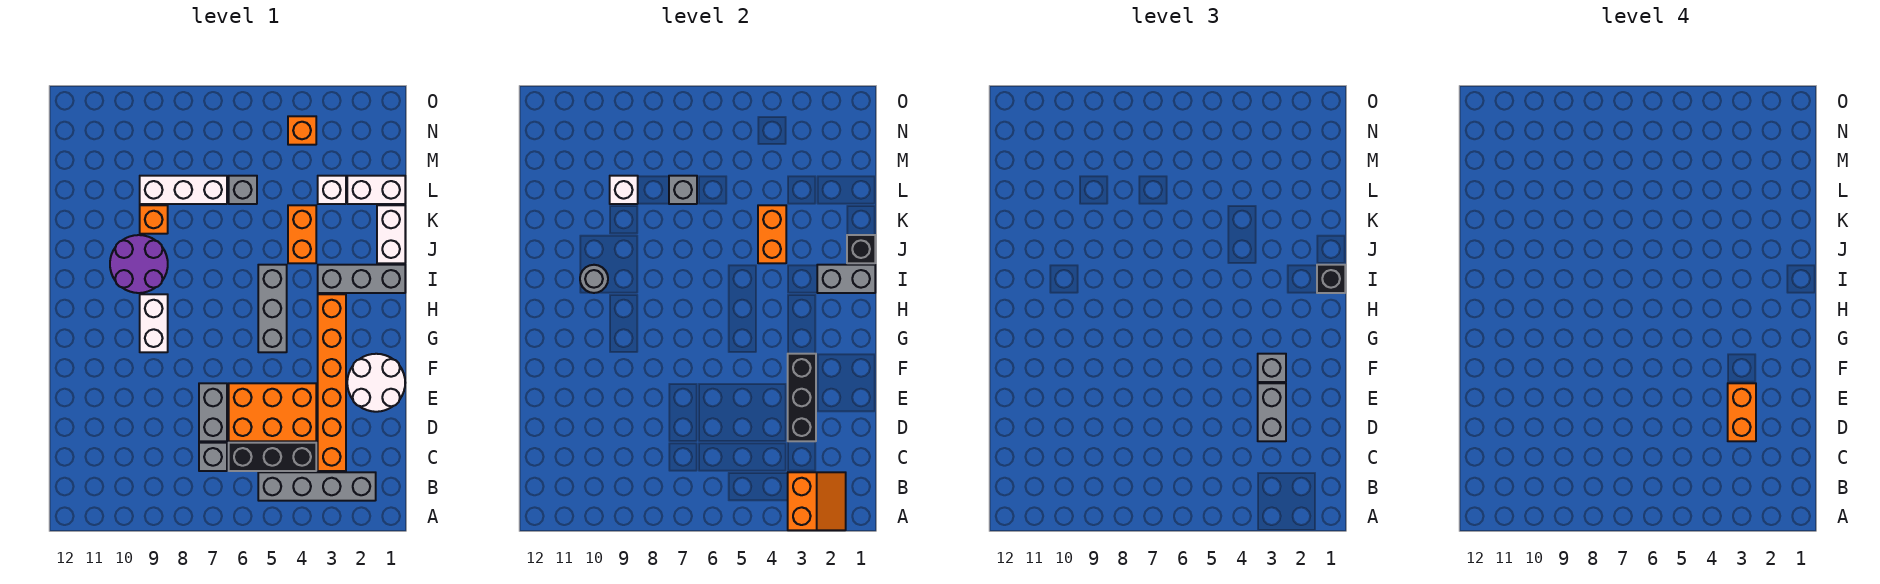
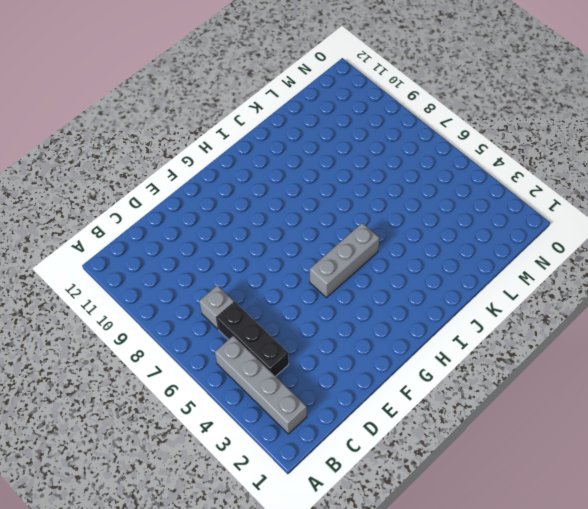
none -> orange brick C3:H3 level 1
none -> orange brick D4:E6 level 1
none -> grey brick D7:E7 level 1
none -> white round brick E1:F2 level 1

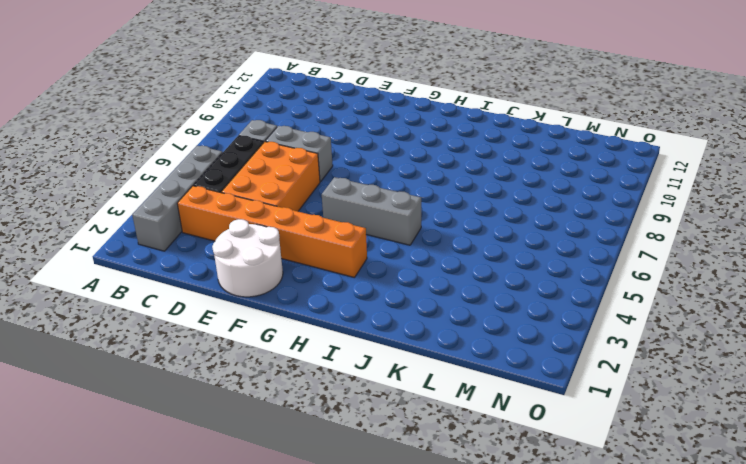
none -> white brick G9:H9 level 1
none -> grey brick I1:I3 level 1
none -> purple round brick I9:J10 level 1
none -> white brick J1:K1 level 1

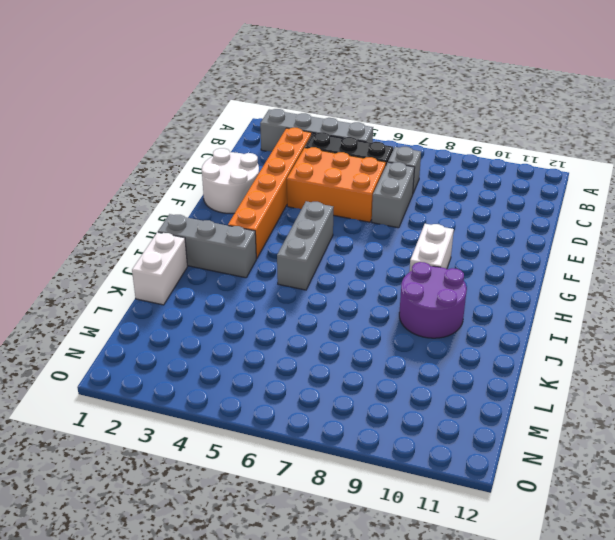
none -> orange brick J4:K4 level 1
none -> orange brick K9 level 1
none -> white brick L1:L2 level 1
none -> white brick L3 level 1

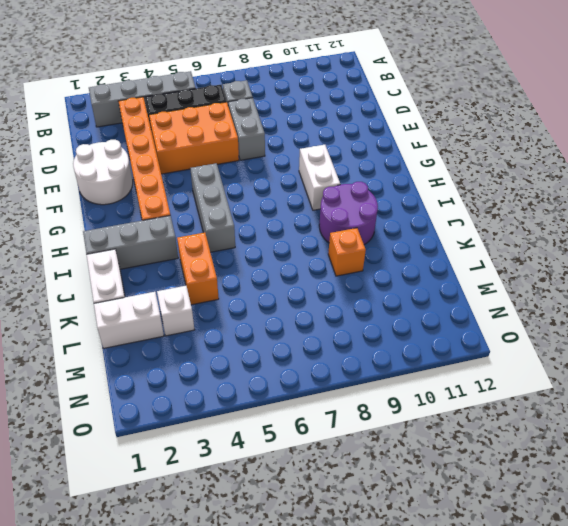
none -> grey brick L6 level 1
none -> white brick L7:L9 level 1
none -> orange brick N4 level 1
none -> orange slope A2:B3 level 2 top 3

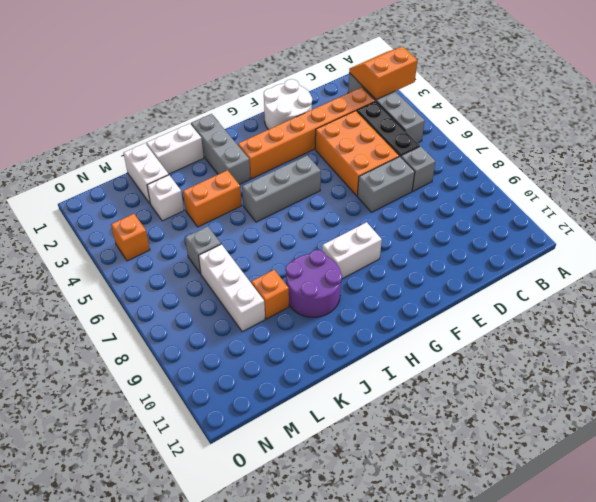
none -> black brick D3:F3 level 2
none -> grey brick I1:I2 level 2
none -> grey round brick I10 level 2
none -> black brick J1 level 2

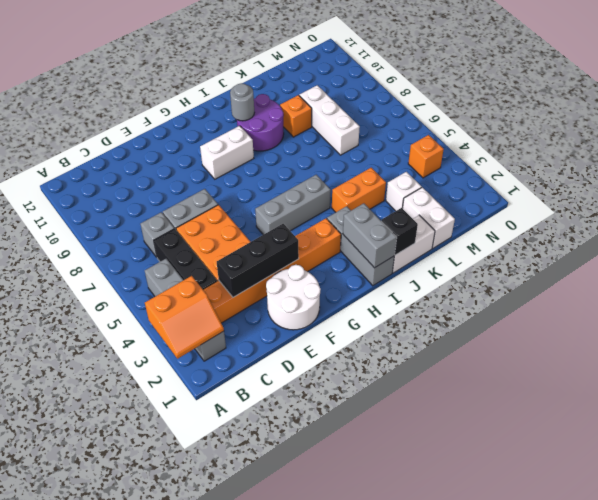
none -> grey brick L6 level 1
none -> orange brick J4:K4 level 2
none -> grey brick L7 level 2
none -> white brick L9 level 2

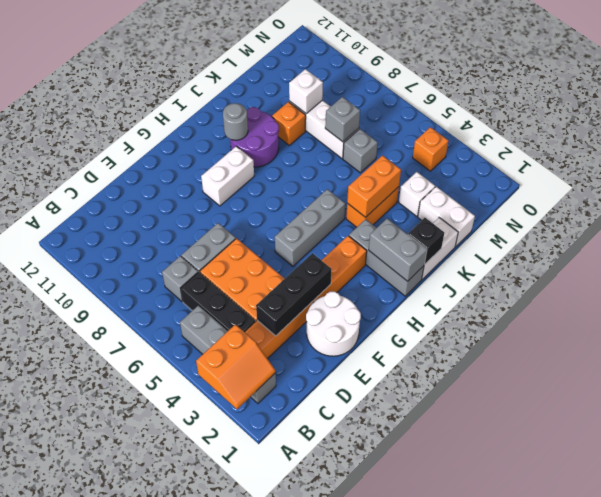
none -> grey brick D3:E3 level 3
none -> grey brick F3 level 3
none -> black brick I1 level 3
none -> orange brick D3:E3 level 4

